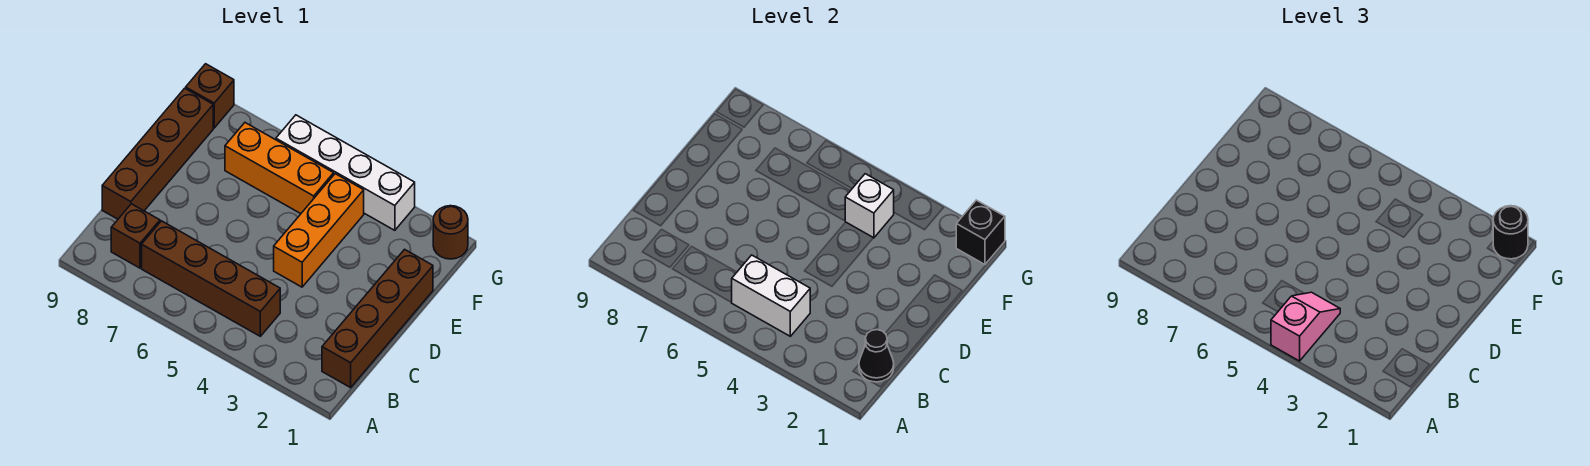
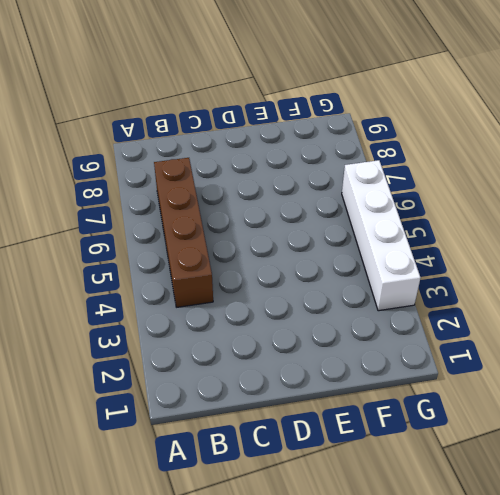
none -> brown brick B1:E1 level 1
none -> brown brick B8 level 1
none -> brown brick C9:F9 level 1

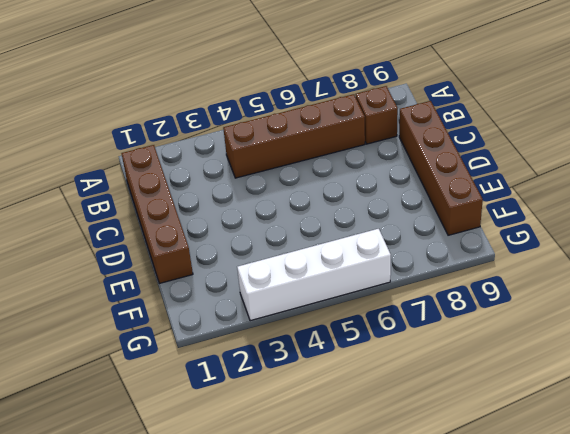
none -> orange brick D4:F4 level 1
none -> orange brick F5:F7 level 1
none -> brown round brick G1 level 1

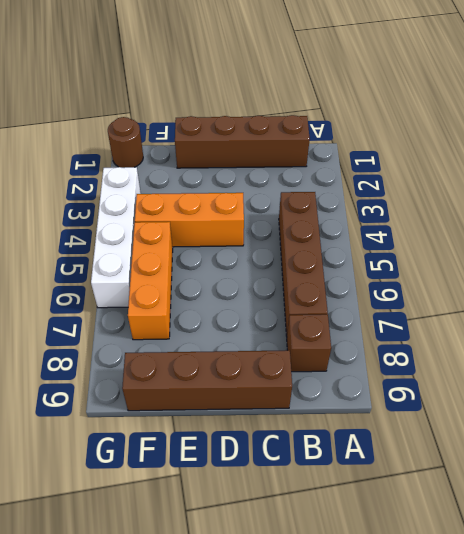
none -> brown brick G9 level 1
none -> black cone B1 level 2
none -> white brick B4:B5 level 2

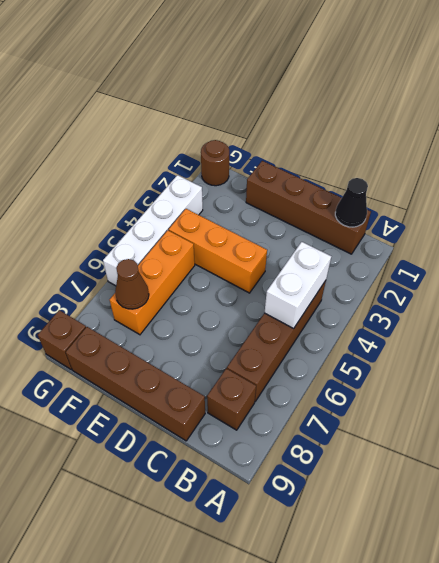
brown cone F7 level 2 -> none
none -> white brick F4 level 2
none -> black brick G1 level 2
none -> pink slope A4:B4 level 3 top A

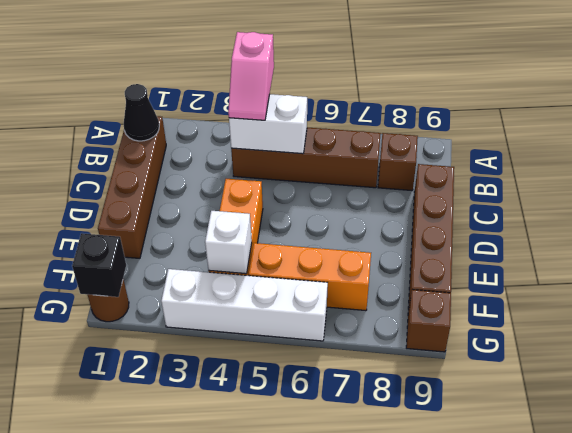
none -> black round brick G1 level 3

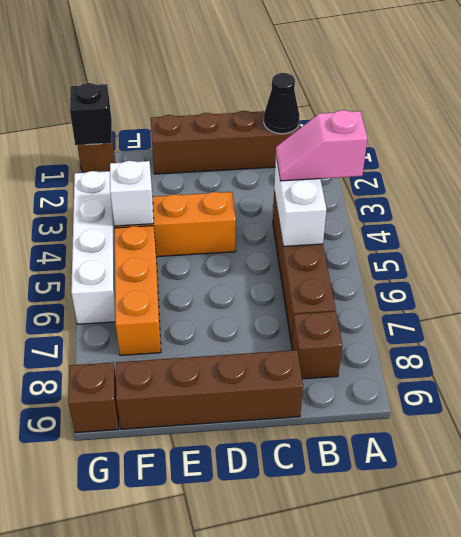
none -> black round brick G1 level 3

